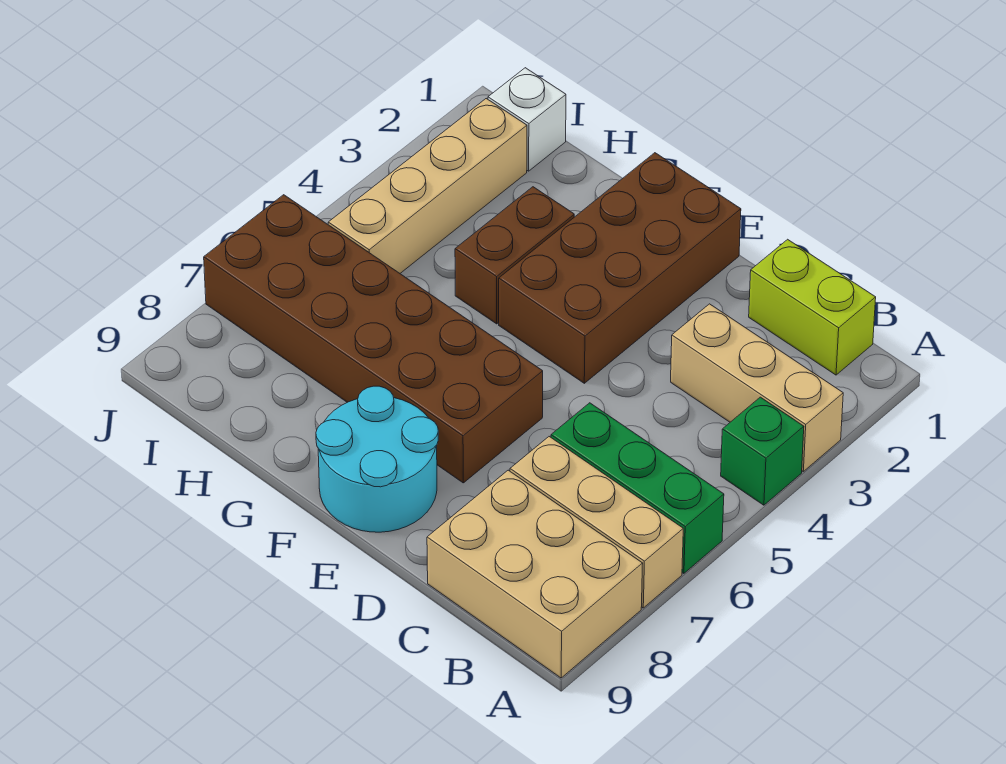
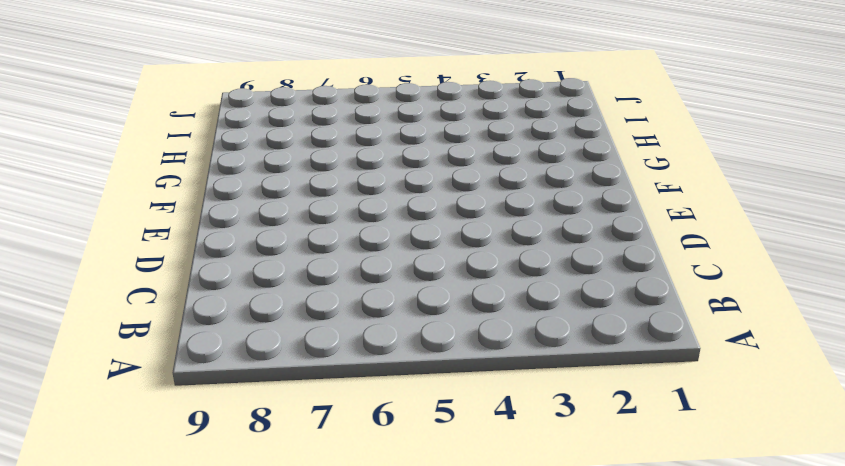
none -> tan brick A3:C3 level 1
none -> green brick A4 level 1
none -> green brick A6:C6 level 1

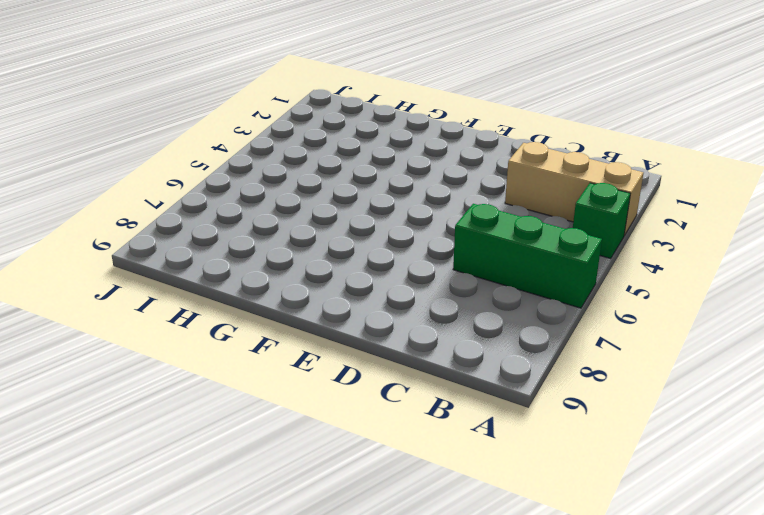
none -> tan brick A7:C7 level 1
none -> tan brick A8:C9 level 1
none -> lime brick B1:C1 level 1

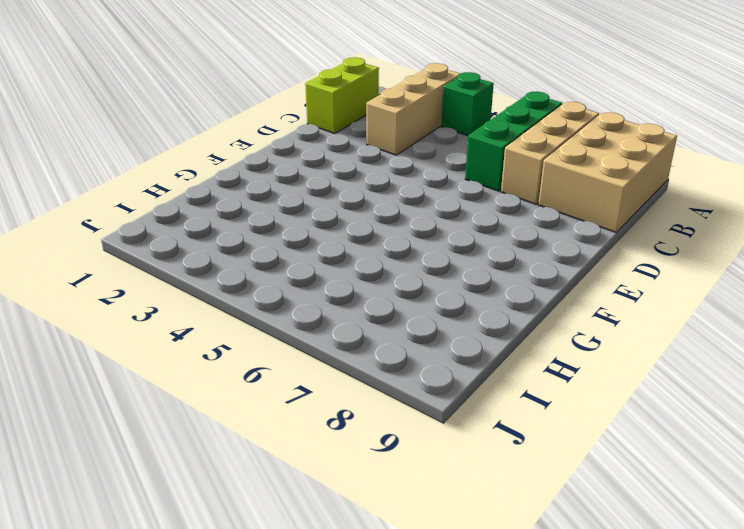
none -> brown brick E1:F4 level 1
none -> brown brick E6:J7 level 1
none -> cyan round brick E8:F9 level 1

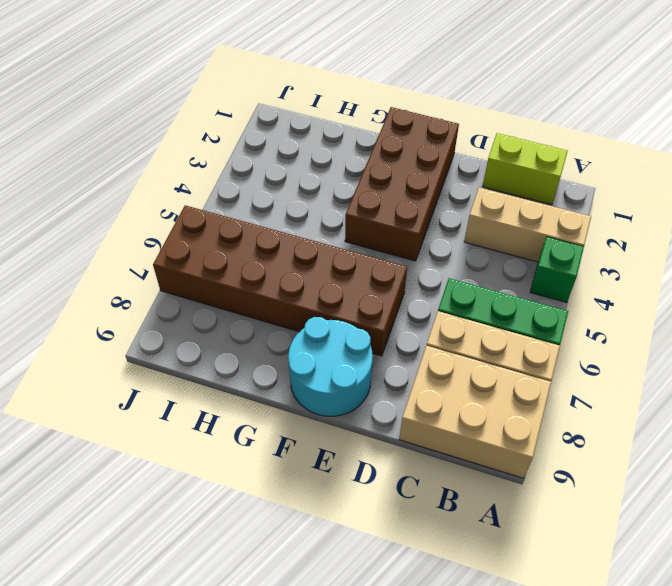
none -> brown brick G3:G4 level 1
none -> white brick I1 level 1
none -> tan brick I2:I5 level 1

